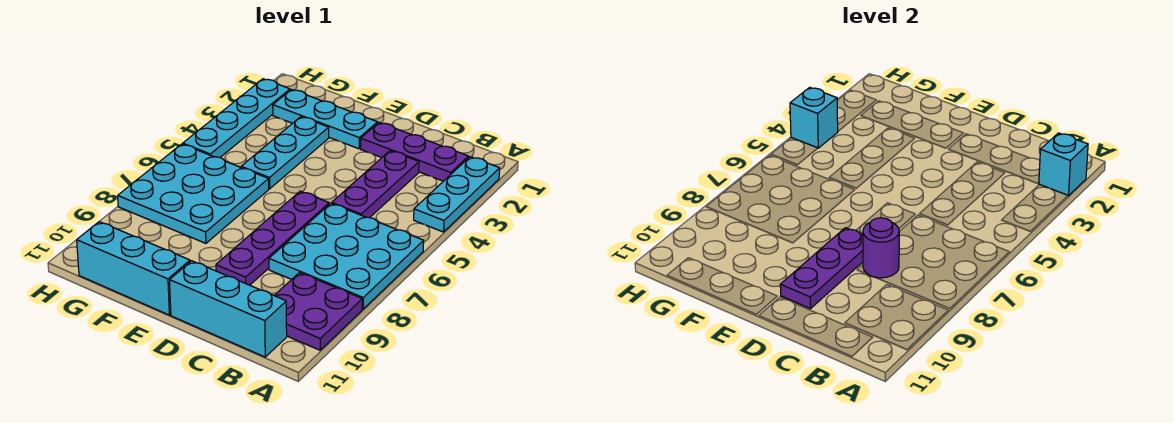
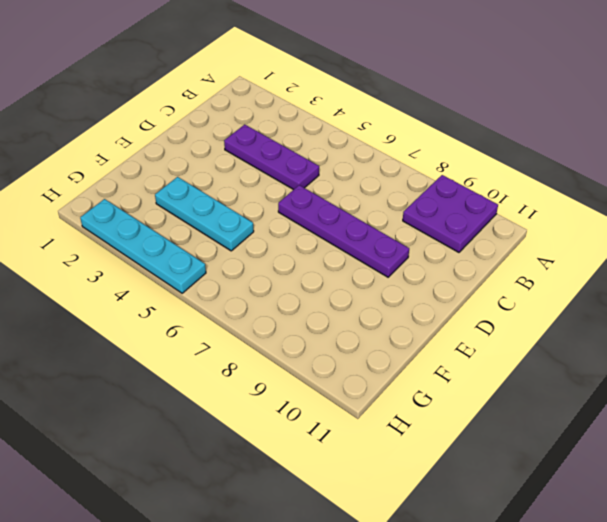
none -> cyan plate A2:A4 level 1
none -> cyan plate A6:C8 level 1
none -> purple plate B2:D2 level 1

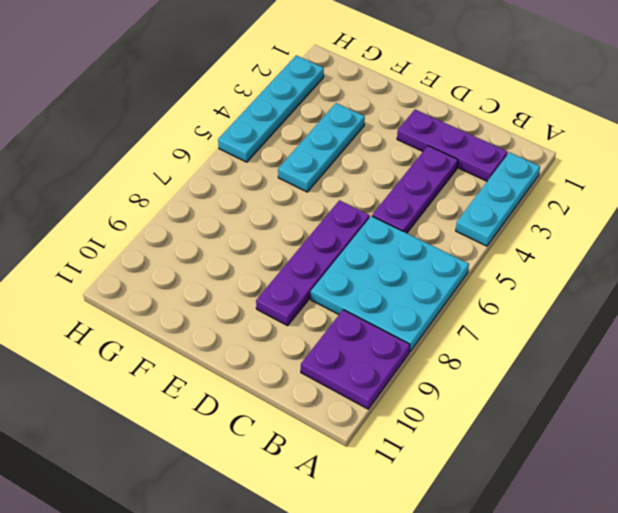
none -> cyan brick B11:D11 level 1
none -> cyan plate E2:G2 level 1
none -> cyan brick E11:G11 level 1

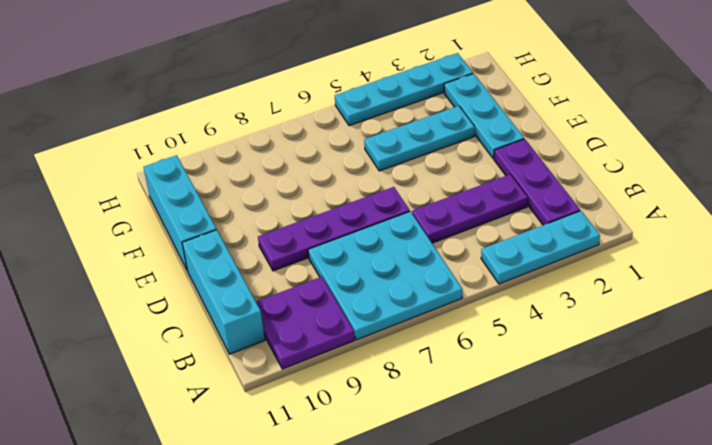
none -> cyan plate F6:H8 level 1
none -> cyan brick A2 level 2
none -> purple round brick C8 level 2

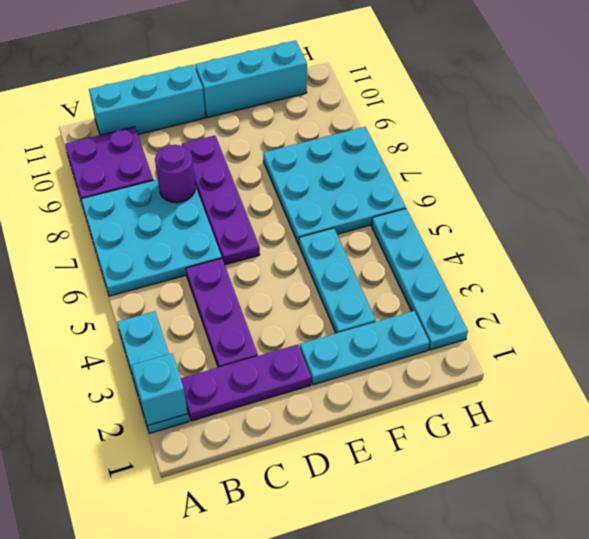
none -> purple plate D8:D10 level 2
none -> cyan brick H4 level 2

